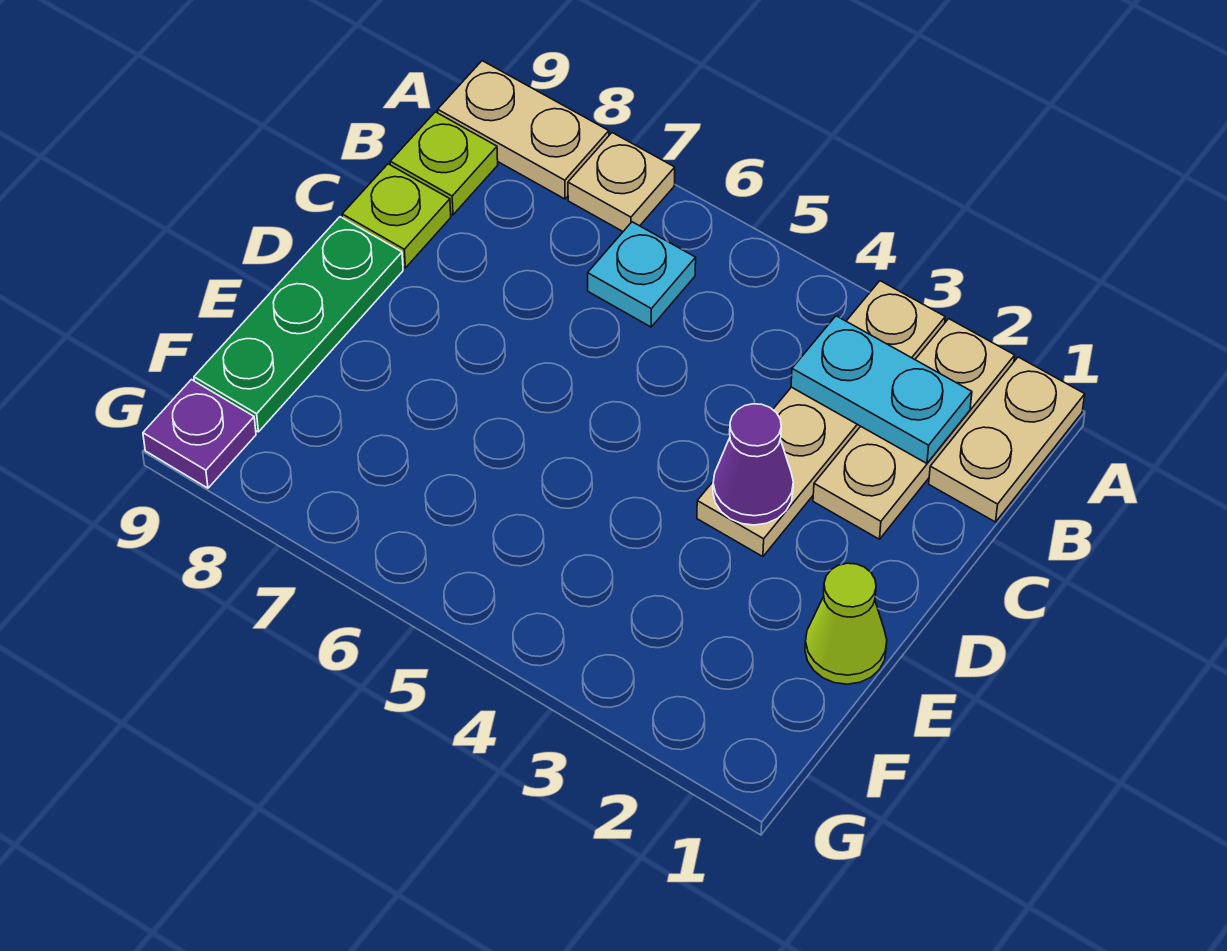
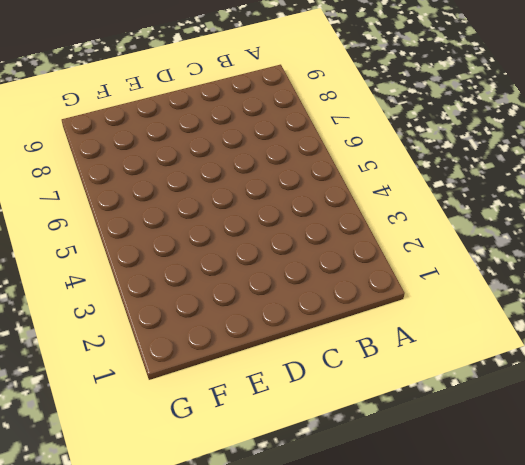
none -> tan plate A1:B1 level 1
none -> tan plate A2:C2 level 1
none -> tan plate A3:D3 level 1

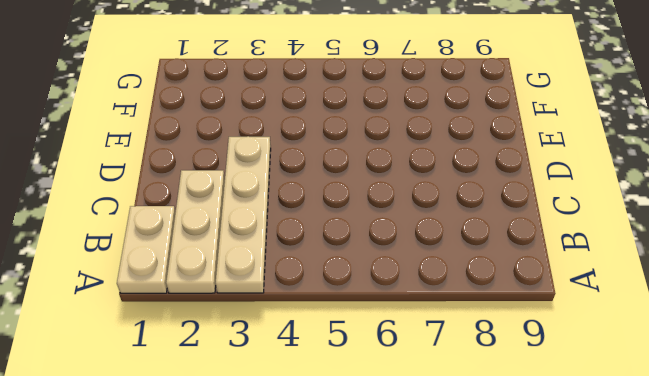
none -> tan plate A7 level 1
none -> tan plate A8:A9 level 1
none -> cyan plate B6 level 1

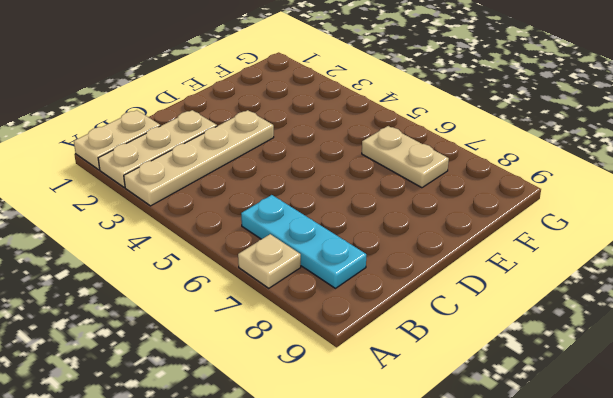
cyan plate B6:B8 level 1 -> cyan plate B6 level 1
tan plate F6:F7 level 1 -> tan plate A8:A9 level 1
none -> lime plate B9 level 1
none -> lime plate C9 level 1
none -> green plate D9:F9 level 1

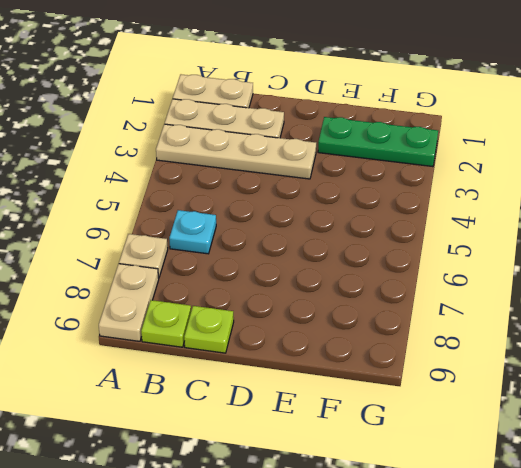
green plate E2:G2 level 1 -> green plate D9:F9 level 1
none -> lime cone E1 level 1
none -> purple plate G9 level 1
none -> cyan plate B2:B3 level 2

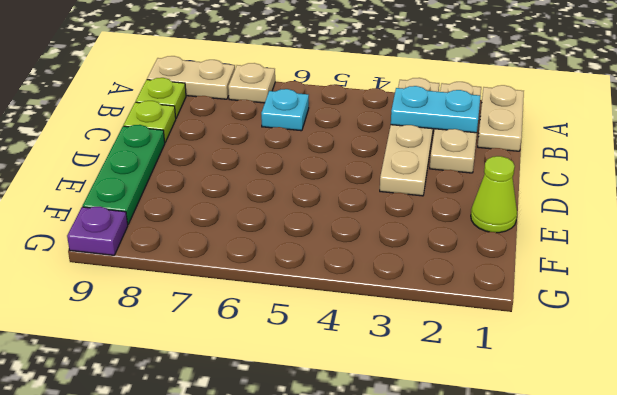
none -> purple cone D3 level 2

